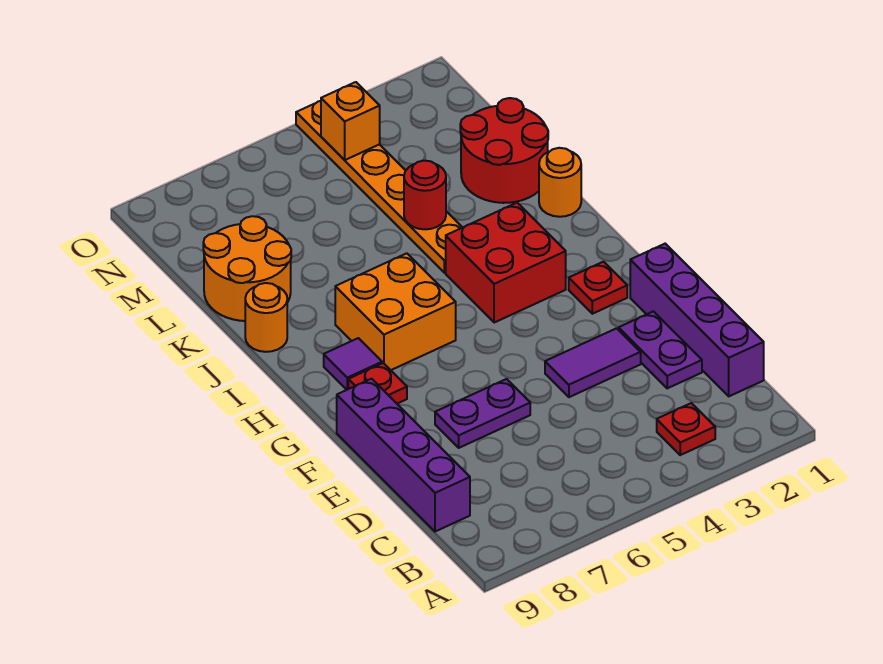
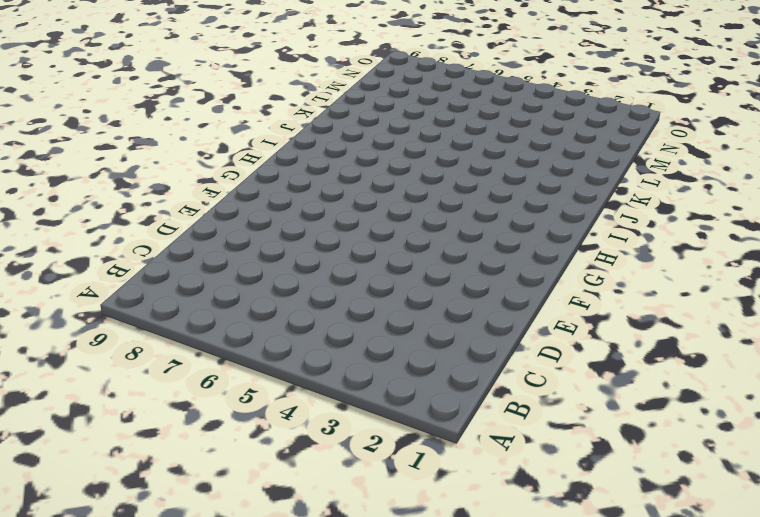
none -> red plate B3 level 1
none -> purple brick C1:F1 level 1
none -> purple brick C9:F9 level 1

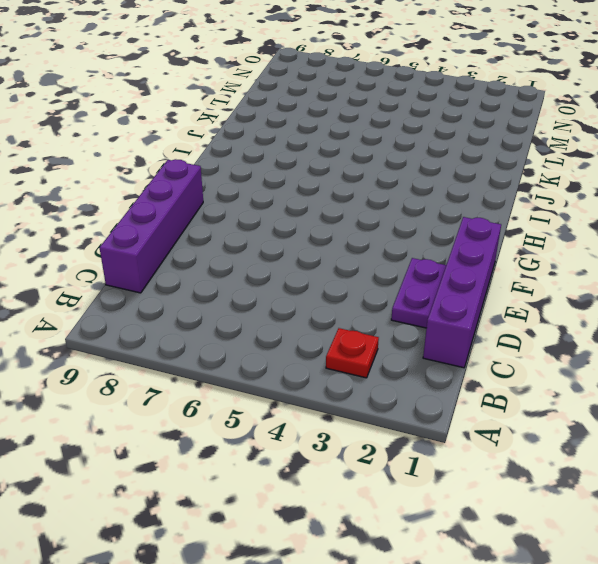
none -> purple tile E3:E4 level 1
none -> purple plate E6:E7 level 1
none -> red plate G2 level 1

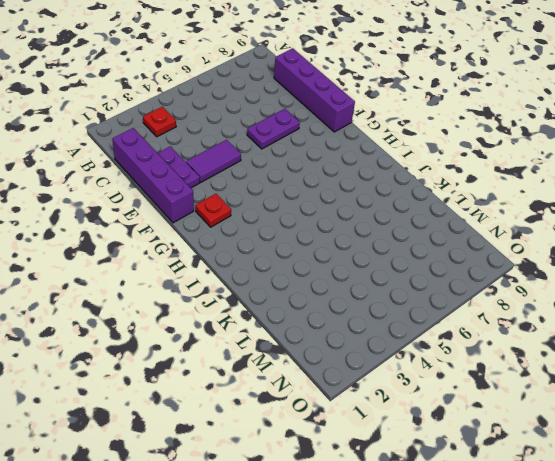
none -> red plate G8 level 1
none -> red brick H3:I4 level 1
none -> orange brick H6:I7 level 1

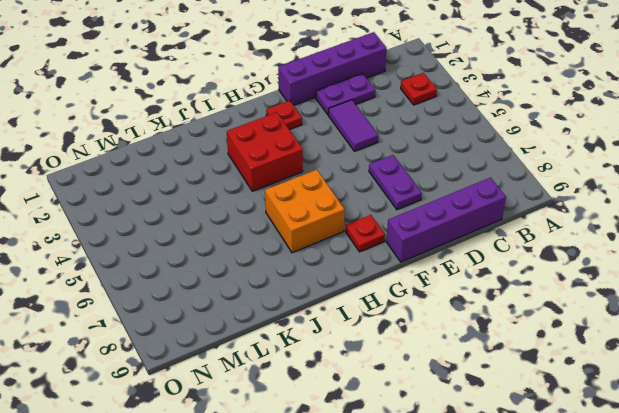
none -> purple tile H8 level 1
none -> orange round brick J1 level 1
none -> orange plate J4:O4 level 1

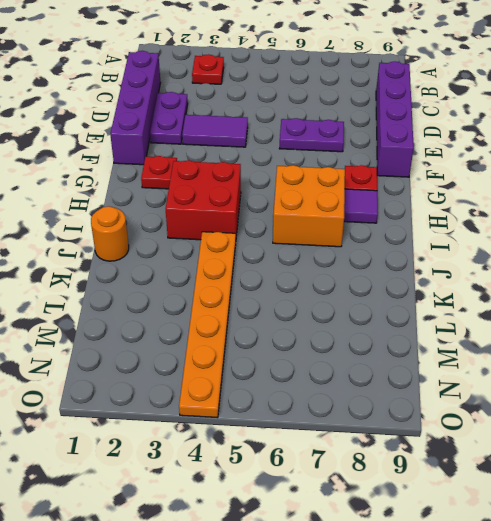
none -> orange round brick J9 level 1
none -> red round brick K1:L2 level 1
none -> orange round brick K8:L9 level 1

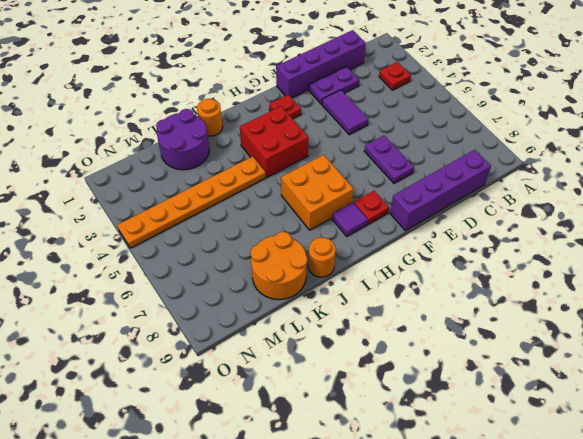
purple round brick K1:L2 level 1 -> red round brick K1:L2 level 1
none -> red round brick K4 level 2
none -> orange brick N4 level 2

